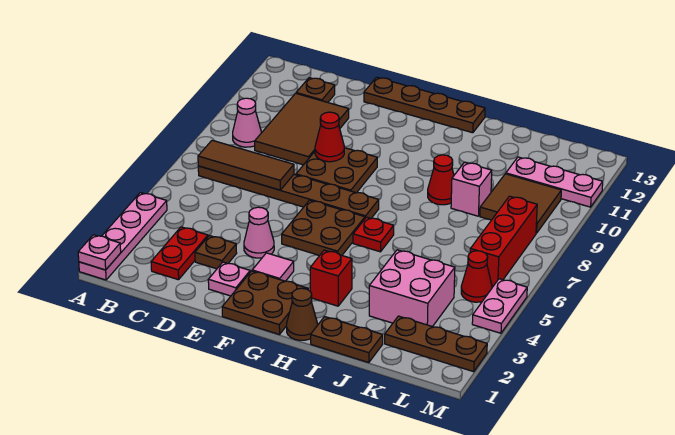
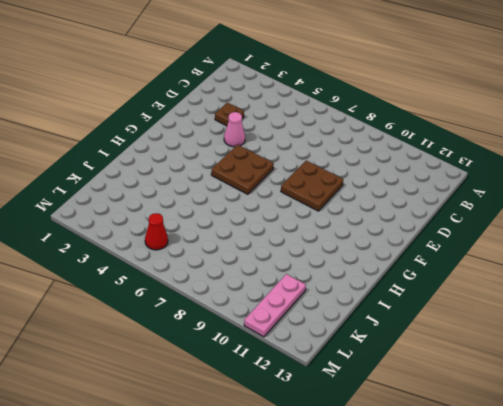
none -> pink plate A1:A4 level 1
none -> brown plate B7:G7 level 1
none -> pink cone B9 level 1
none -> red plate C2:C3 level 1

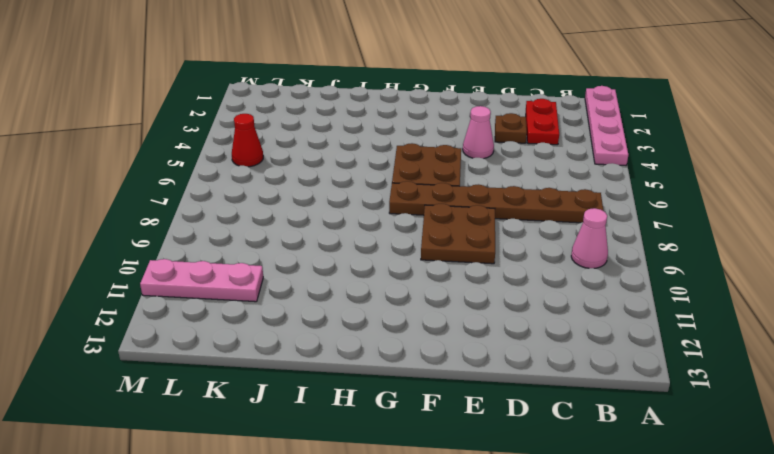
none -> brown tile C9:D11 level 1
none -> brown plate C12 level 1
none -> pink plate E2 level 1
none -> brown plate E13:H13 level 1

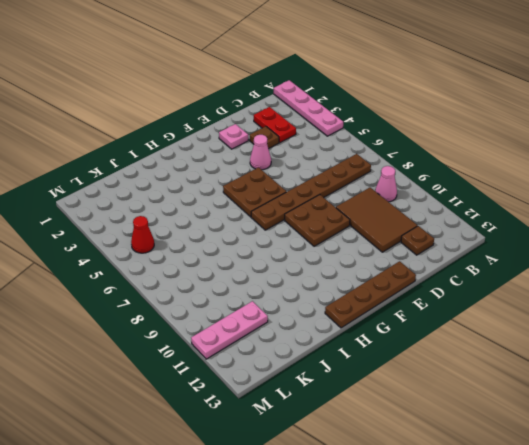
none -> brown plate F1:G2 level 1
none -> pink tile F3 level 1
none -> brown cone H1 level 1
none -> red brick H3 level 1

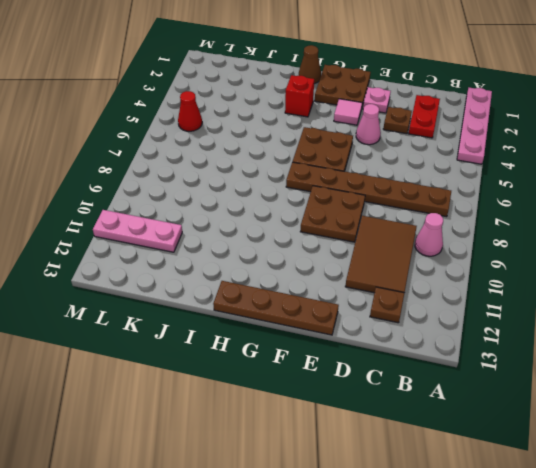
none -> red plate H6 level 1
none -> brown plate I1:J1 level 1
none -> red cone I9 level 1
none -> pink brick J3:K4 level 1

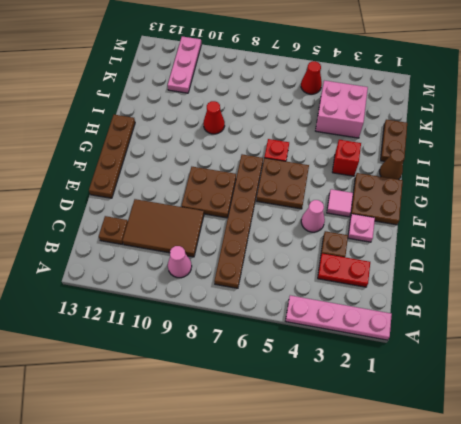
none -> pink brick J9 level 1
none -> brown plate K2:M2 level 1
none -> brown tile K9:L10 level 1
none -> red brick L6:L8 level 1

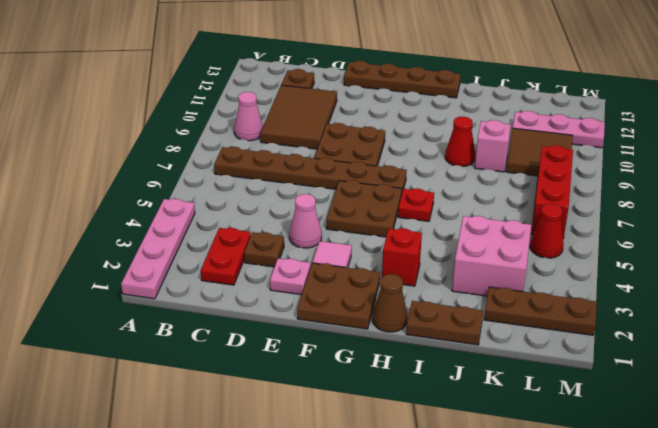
none -> pink plate M4:M5 level 1
none -> pink plate A1 level 2
none -> brown tile B7:D7 level 2
none -> red cone E9 level 2

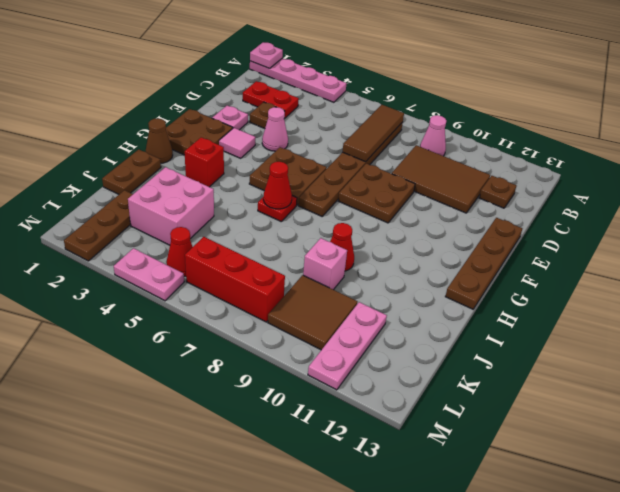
red cone H6 level 2 -> red cone E9 level 2

